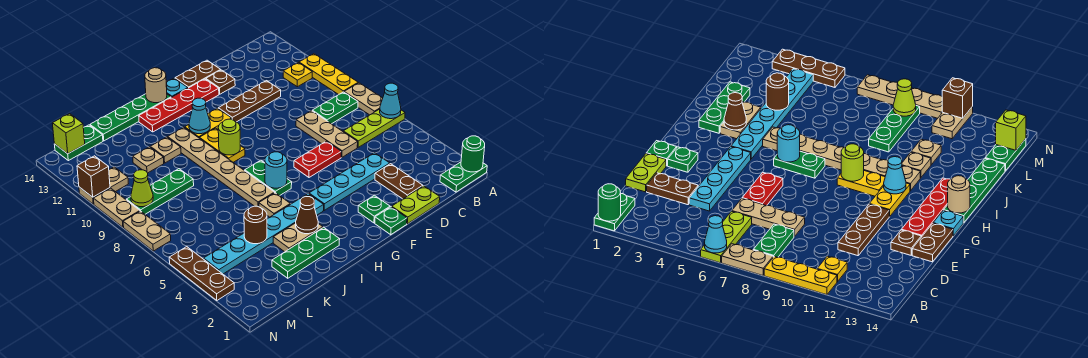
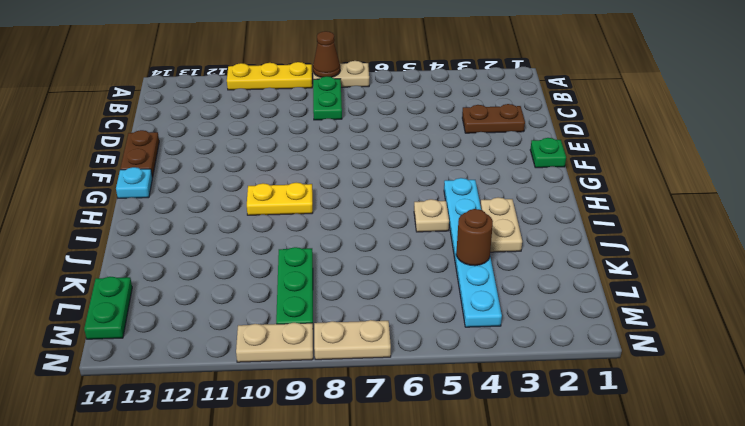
brown cone A8 level 2 -> brown cone I3 level 2
none -> green plate A1:B1 level 1
none -> lime plate A6:C6 level 1
none -> yellow plate B11 level 1
none -> lime plate D1:E1 level 1

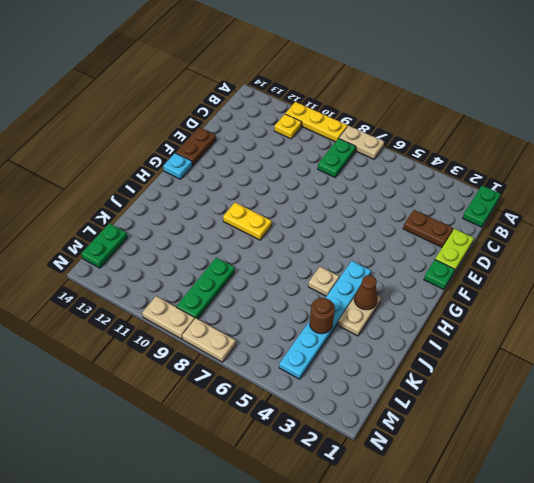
none -> lime plate A6:C6 level 1
none -> cyan plate D4:G4 level 1
none -> tan plate D6:D8 level 1
none -> brown plate D11:F11 level 1

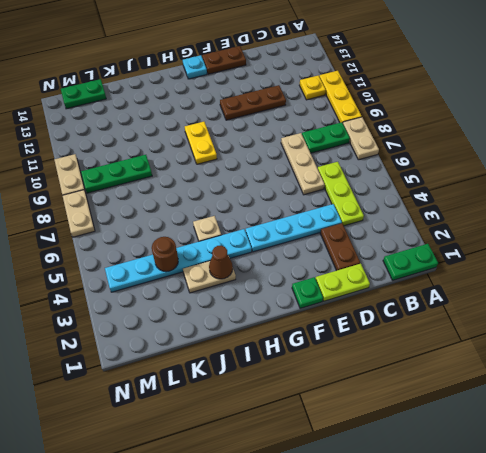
lime plate C4:C6 level 1 -> lime plate A6:C6 level 1
none -> red plate E6:F6 level 1
none -> brown plate E13 level 1
none -> green plate F2 level 1
none -> red plate F13:I13 level 1

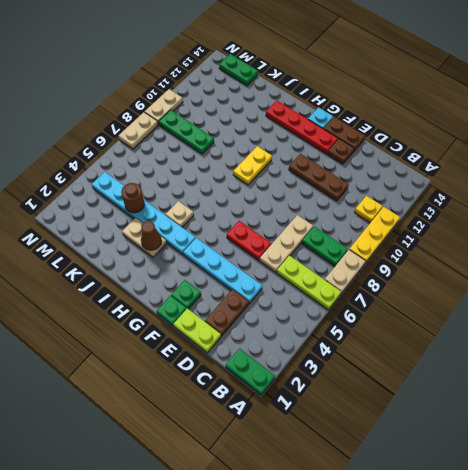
none -> yellow plate G11:H11 level 1
none -> green plate H6:H7 level 1
none -> green plate H14:K14 level 1
none -> green plate I2:K2 level 1

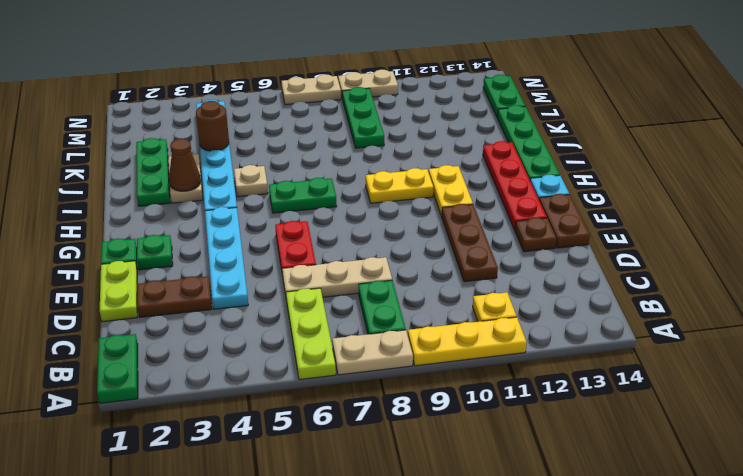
none -> tan plate I6:I11 level 1
none -> tan plate J11 level 1
none -> tan plate K11 level 1
none -> tan plate M11:N11 level 1

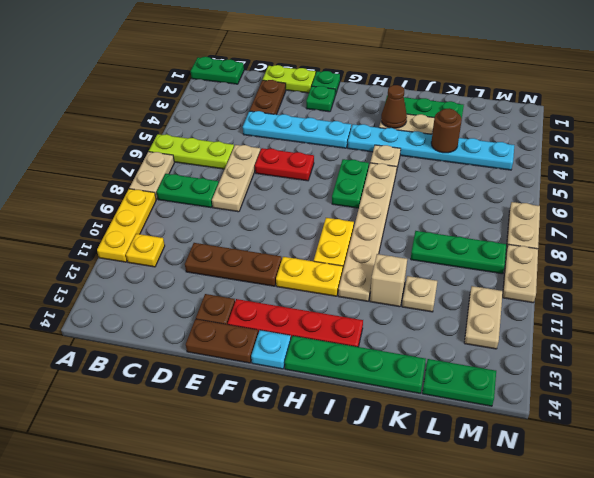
tan brick J11 level 1 -> tan plate J11 level 1
tan plate M11:M12 level 1 -> tan plate M11:N11 level 1
none -> brown plate N3:N5 level 1
none -> green round brick A1 level 2
none -> cyan cone A6 level 2
none -> cyan round brick H6 level 2

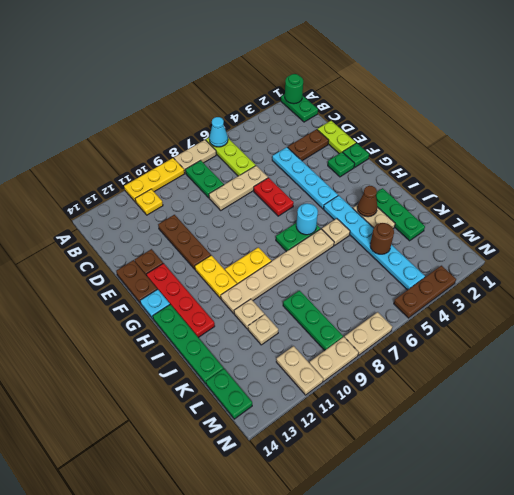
none -> lime round brick H9 level 2
none -> cyan cone H11 level 2
none -> tan round brick H14 level 2
none -> lime cone M9 level 2

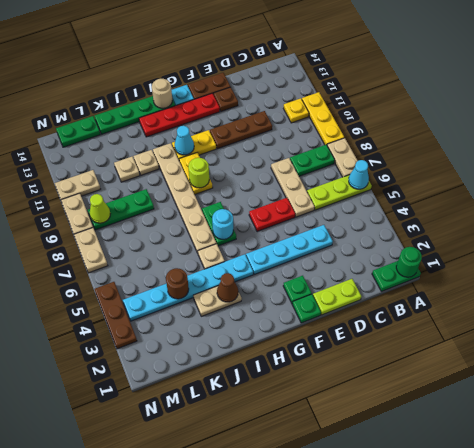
none -> brown plate D2:D3 level 1
none -> green plate I2:K2 level 1
none -> lime brick M14 level 2
none -> brown brick N11 level 2

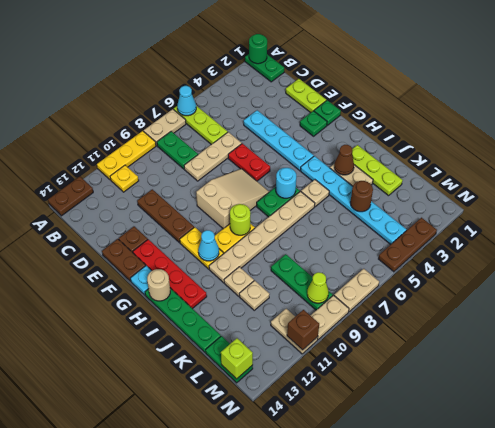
brown plate A13:A14 level 1 -> brown plate D2:D3 level 1
tan slope F7:G9 level 1 top 9 -> none
lime plate I2:K2 level 1 -> green plate I2:K2 level 1

